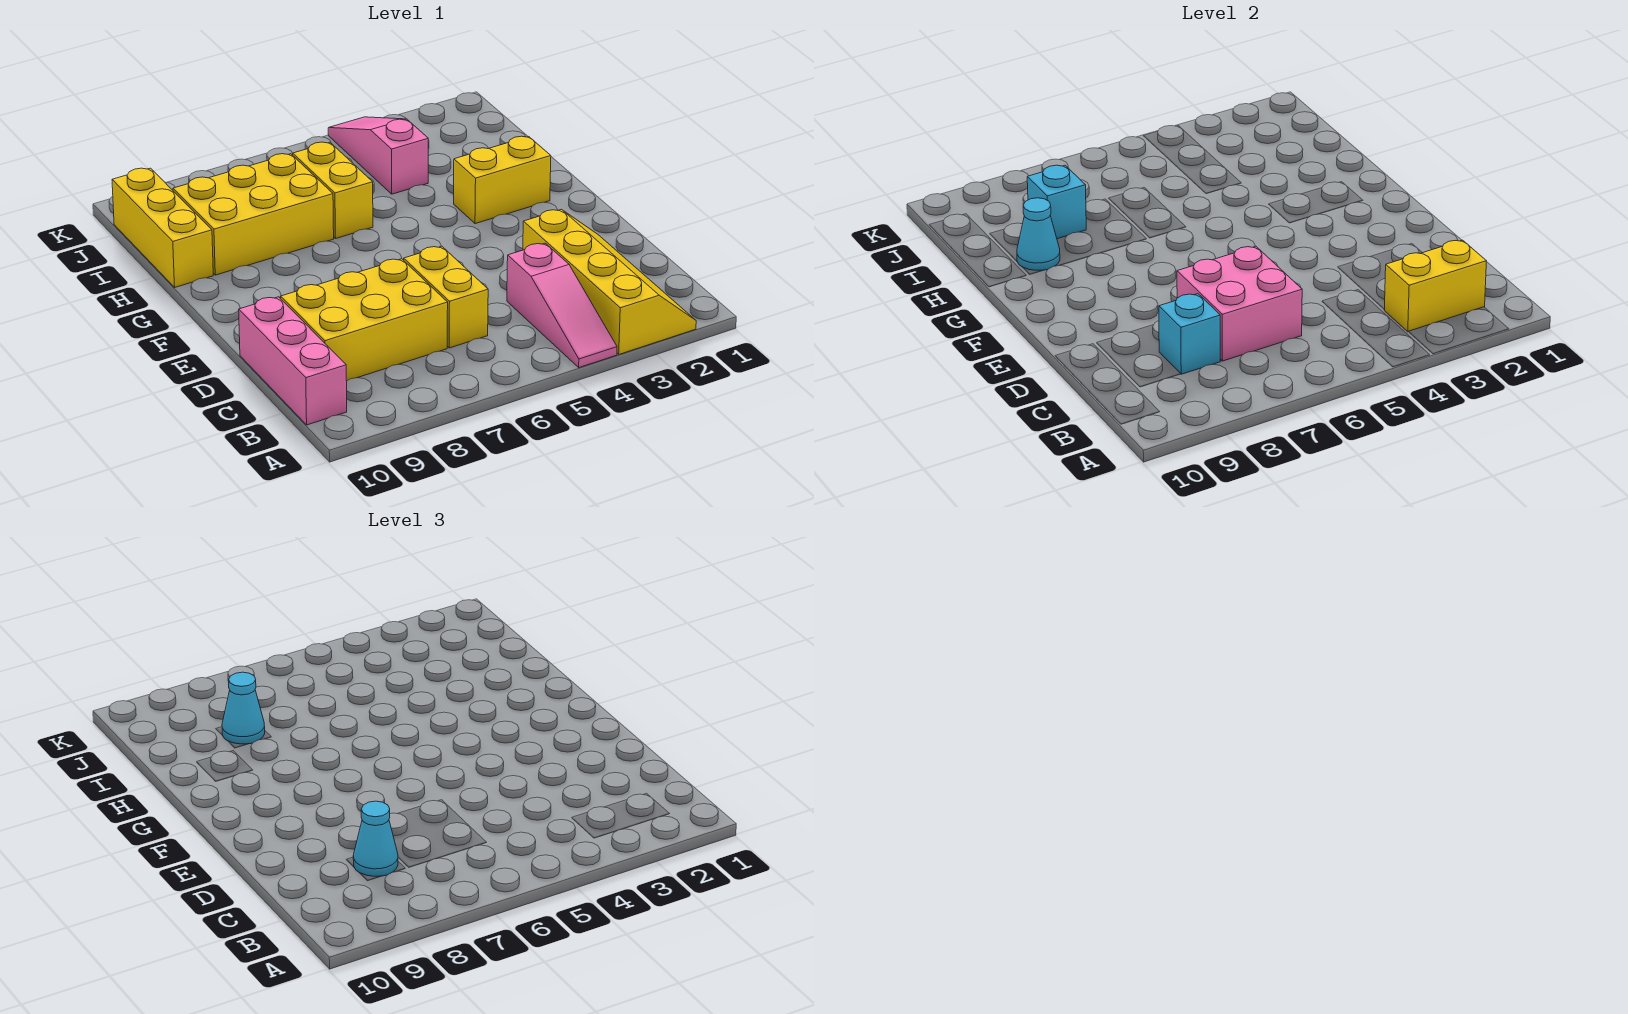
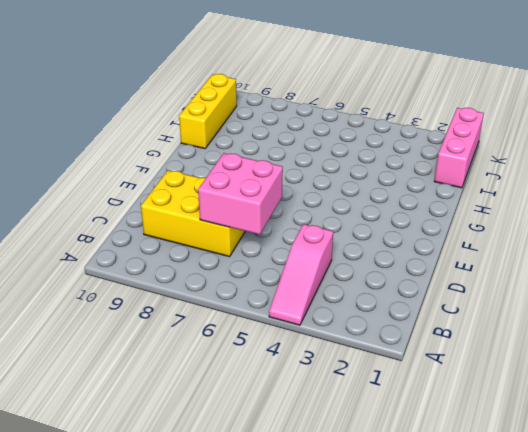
pink brick I1:K1 level 1 -> pink brick B10:D10 level 1
none -> yellow slope A2:D3 level 1 top 3
none -> yellow brick C6:D6 level 1
none -> yellow brick G2:G3 level 1

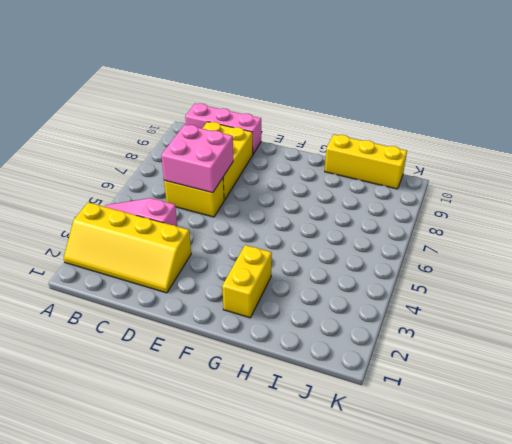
none -> yellow brick H6:I6 level 1
none -> yellow brick H7:I9 level 1
none -> pink slope I4:K4 level 1 top I

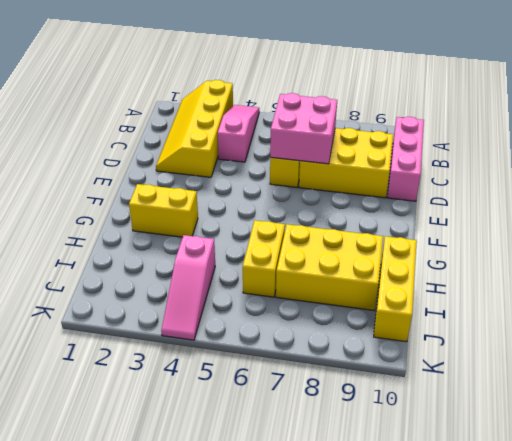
none -> yellow brick B2:B3 level 2
none -> cyan brick C8 level 2
none -> cyan cone H9 level 2

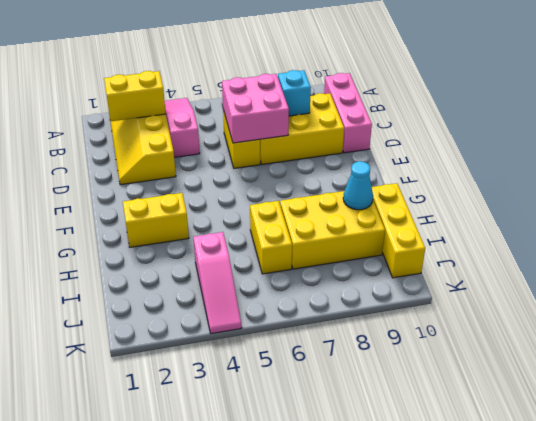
none -> cyan brick I8 level 2
none -> cyan cone C8 level 3
none -> cyan cone I8 level 3

